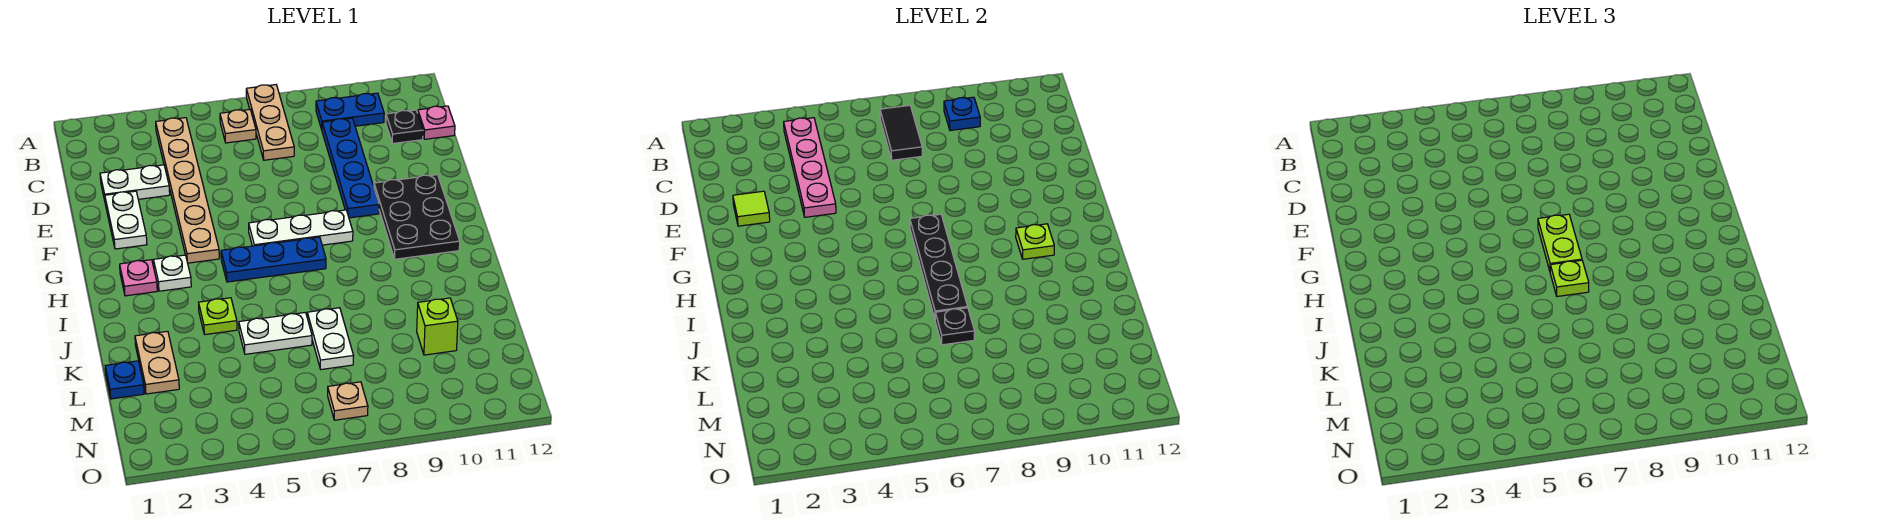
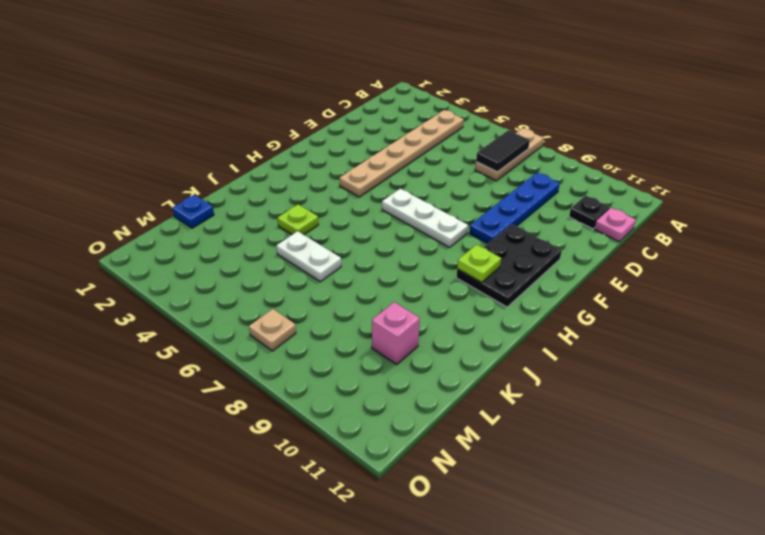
pink brick L10 level 1 -> lime brick L10 level 1
none -> tan plate B6 level 1
none -> blue plate B9:B10 level 1
none -> white plate D2:D3 level 1
none -> white plate E2:F2 level 1

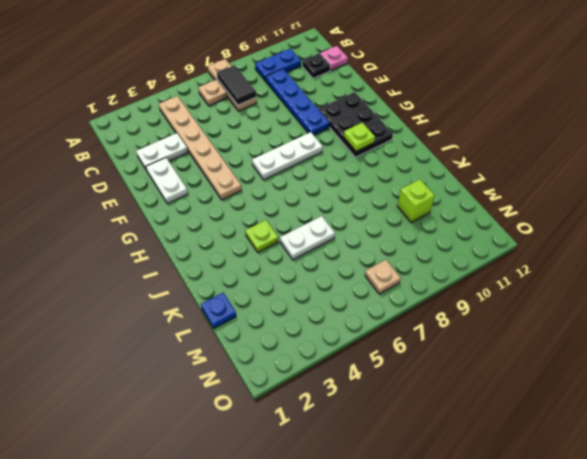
none -> pink plate H2 level 1
none -> white plate H3 level 1
none -> blue plate H5:H7 level 1
none -> tan plate K2:L2 level 1

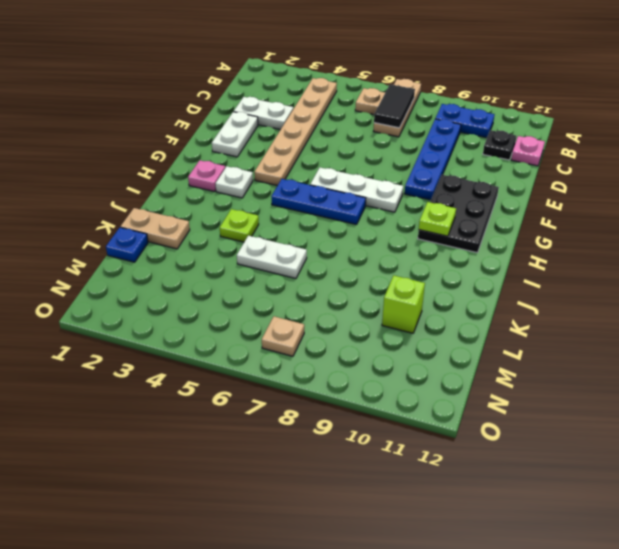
tan plate K1:K2 level 1 -> tan plate K2:L2 level 1
none -> white plate K7:L7 level 1
none -> pink plate B4:E4 level 2
none -> blue plate B9 level 2
none -> lime tile E2 level 2

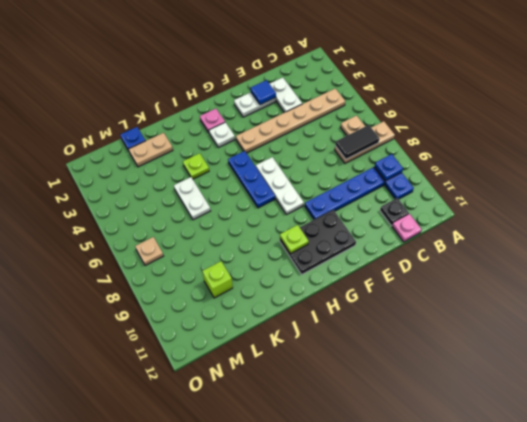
blue tile E2 level 2 -> lime tile E2 level 2
none -> white plate K7:L7 level 1
none -> pink plate B4:E4 level 2
none -> black plate G7:J7 level 2
none -> black plate K7 level 2

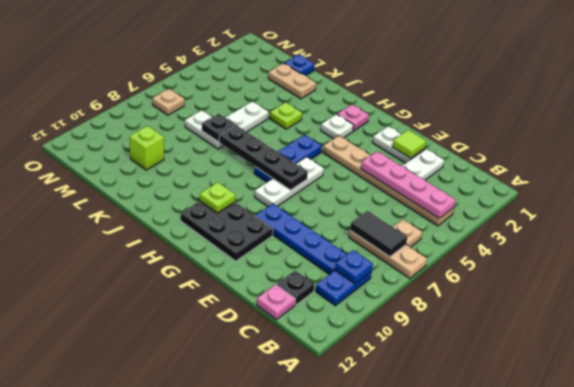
none -> lime plate G7:H7 level 3
none -> lime plate I7 level 3

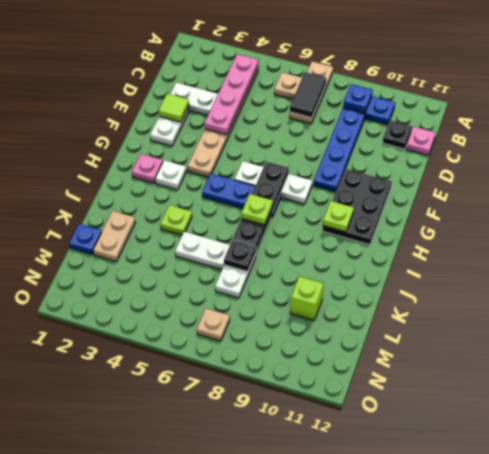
none -> lime plate G7:H7 level 3

